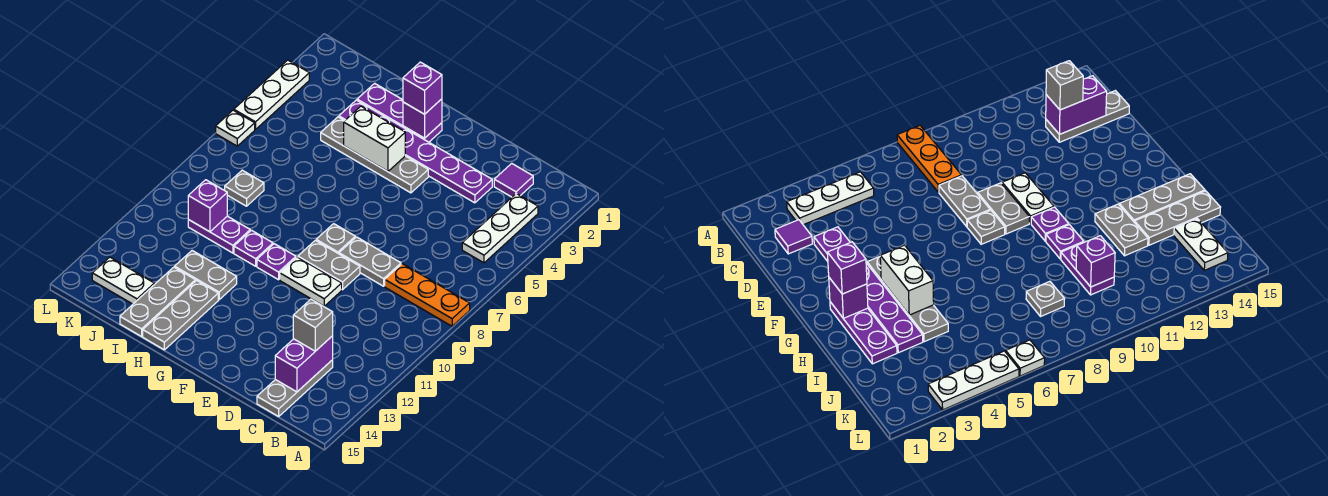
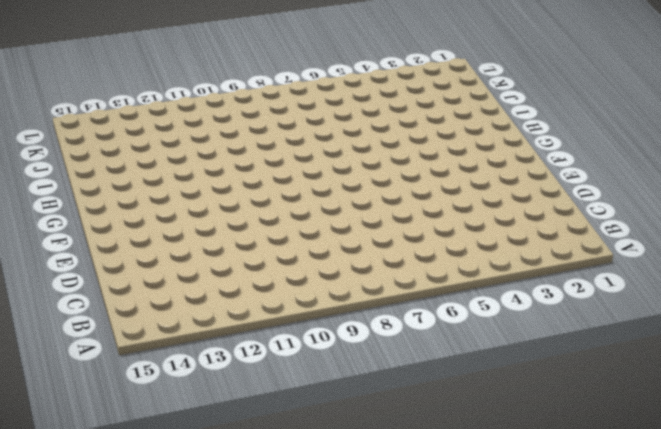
none -> orange plate A8:C8 level 1
none -> white plate B3:B5 level 1
none -> purple tile C2 level 1

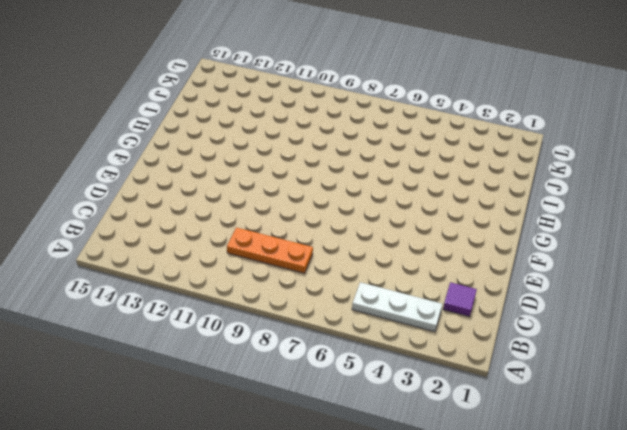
orange plate C8:C10 level 1 -> orange plate A8:C8 level 1
none -> grey plate C13:C15 level 1
none -> purple plate D3:I3 level 1
none -> grey plate D8:E8 level 1

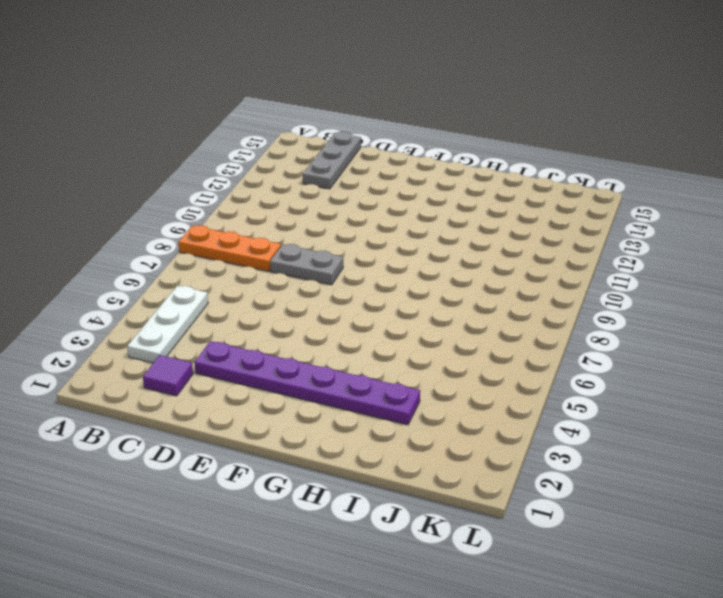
none -> grey plate E9:F9 level 1
none -> white plate E10:F10 level 1
none -> grey plate F4:I4 level 1

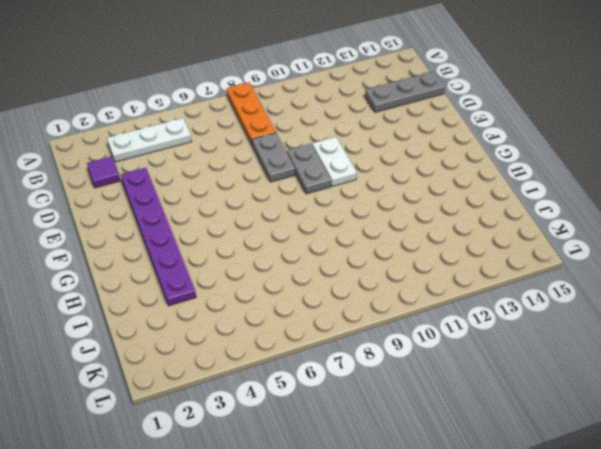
none -> grey plate F4:I4 level 1
none -> grey plate F8 level 1
none -> purple plate G2:I2 level 1

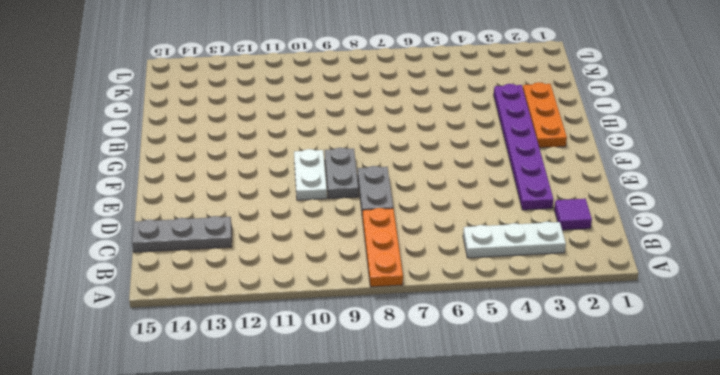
orange plate G2:I2 level 1 -> purple plate G2:I2 level 1
none -> grey plate F4:I4 level 1
none -> grey plate F8 level 1
none -> purple plate G10 level 1

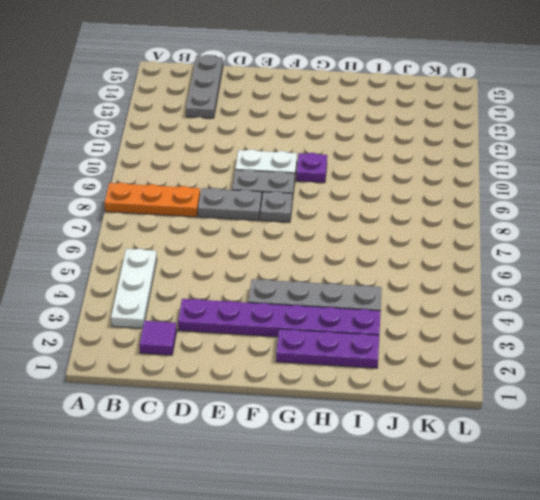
none -> purple plate H10 level 1
none -> grey plate H12:I12 level 1
none -> grey plate H13:H15 level 1

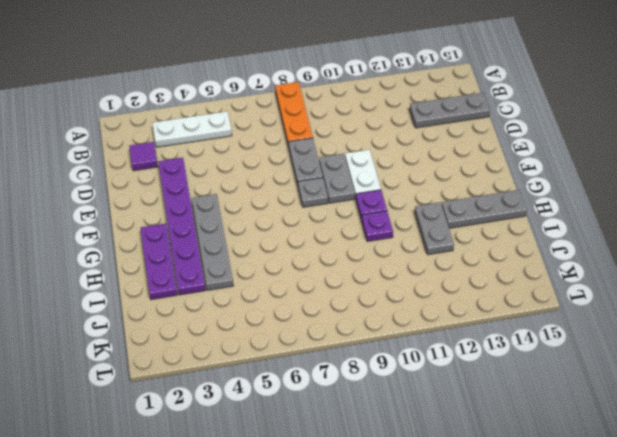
none -> purple plate I10:J10 level 1
none -> grey plate I13:I15 level 1
none -> grey plate J8 level 1

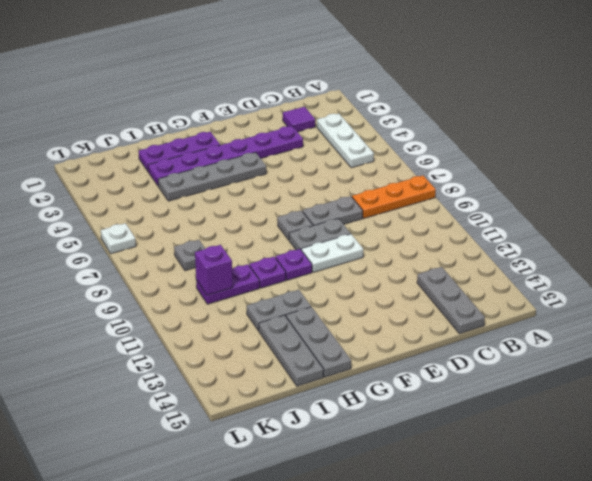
none -> white plate J14:K14 level 1
none -> white plate L3:L5 level 1
none -> purple brick C13:C14 level 2

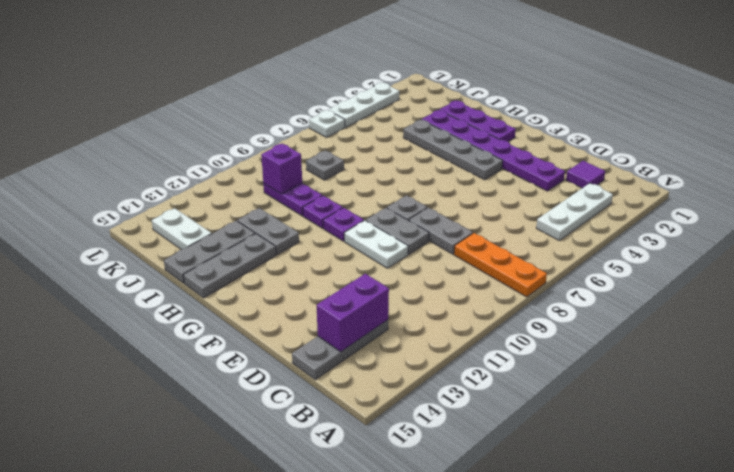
none -> purple brick G2 level 2
none -> white brick G4:H4 level 2
none -> grey brick C13 level 3

